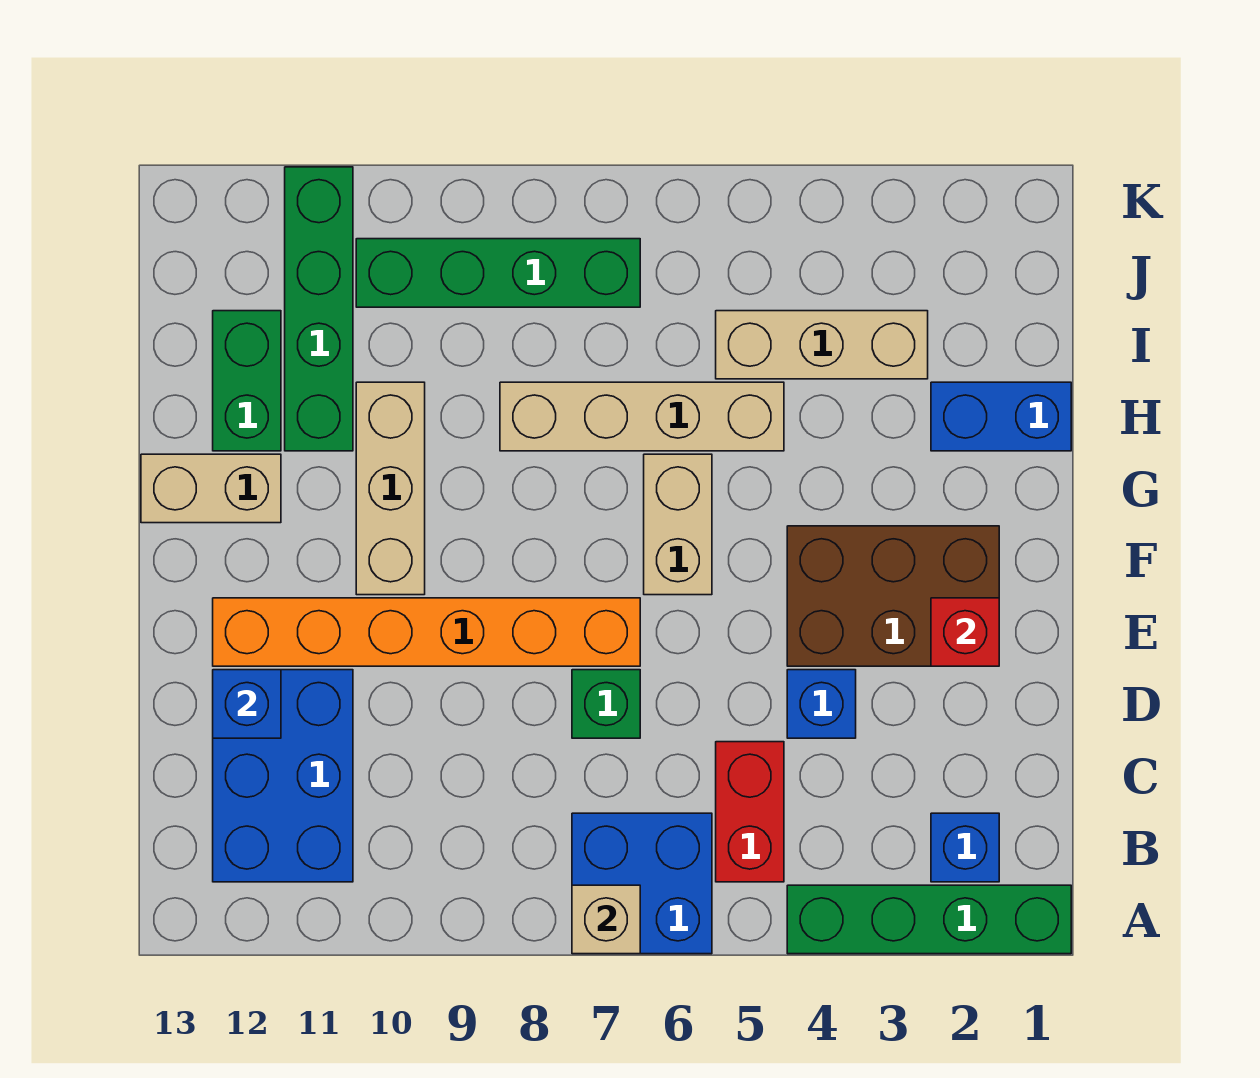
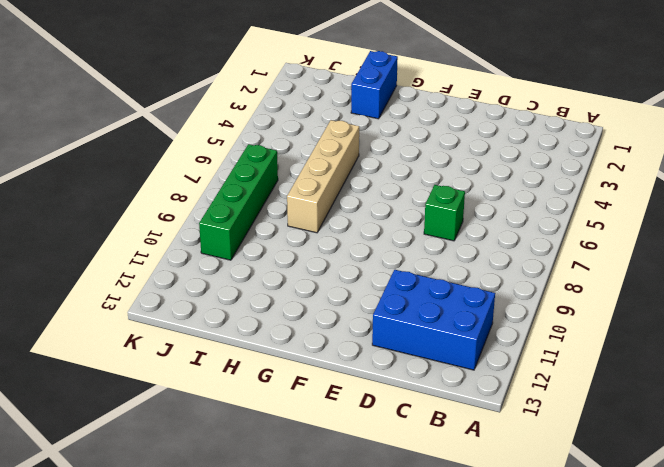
none -> green brick A1:A4 level 1
none -> blue brick A6:B7 level 1
none -> blue brick B2 level 1

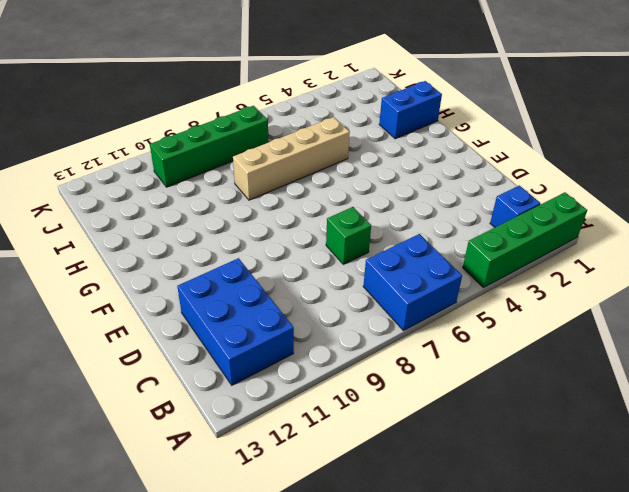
none -> red brick B5:C5 level 1
none -> blue brick D4 level 1
none -> brown brick E2:F4 level 1

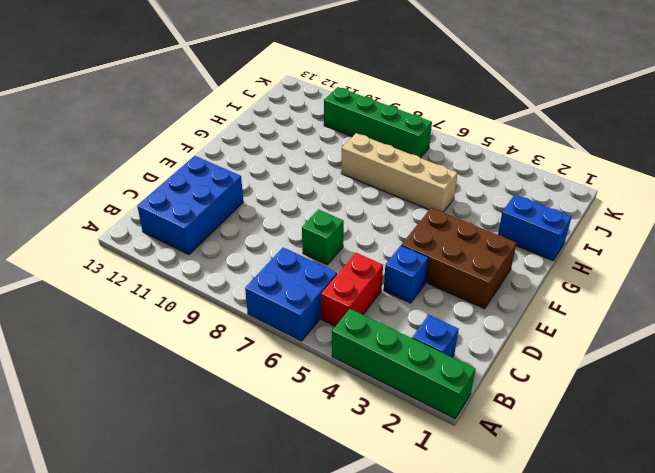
none -> orange brick E7:E12 level 1
none -> tan brick F6:G6 level 1
none -> tan brick F10:H10 level 1

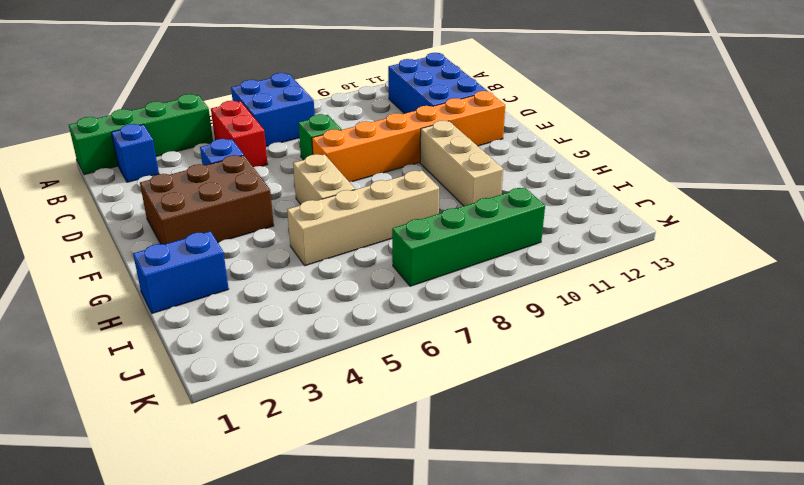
none -> tan brick G12:G13 level 1
none -> green brick H11:K11 level 1
none -> green brick H12:I12 level 1

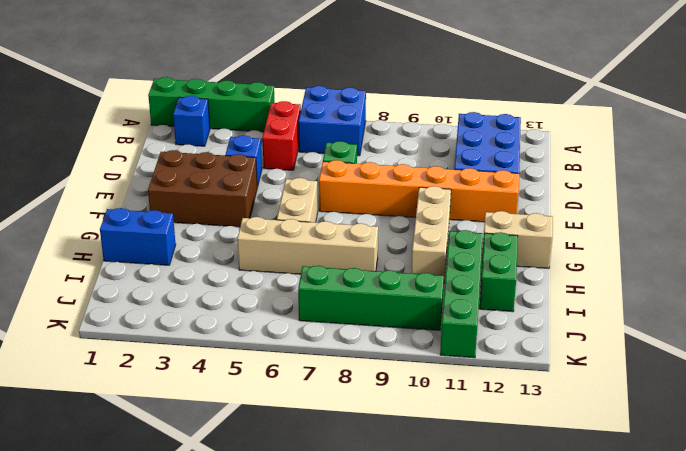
none -> tan brick I3:I5 level 1
none -> tan brick A7 level 2
none -> blue brick D12 level 2

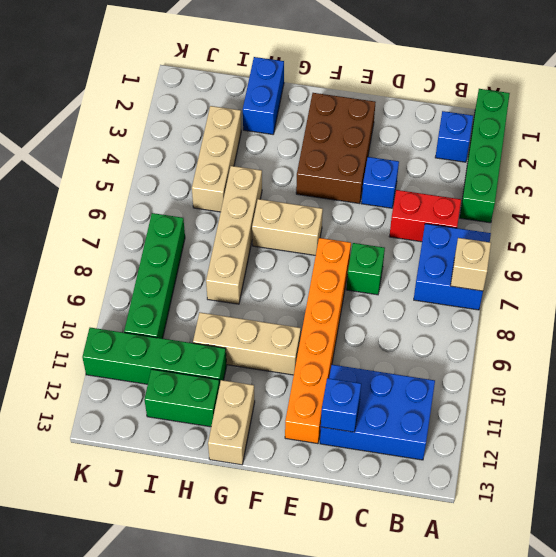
none -> red brick E2 level 2

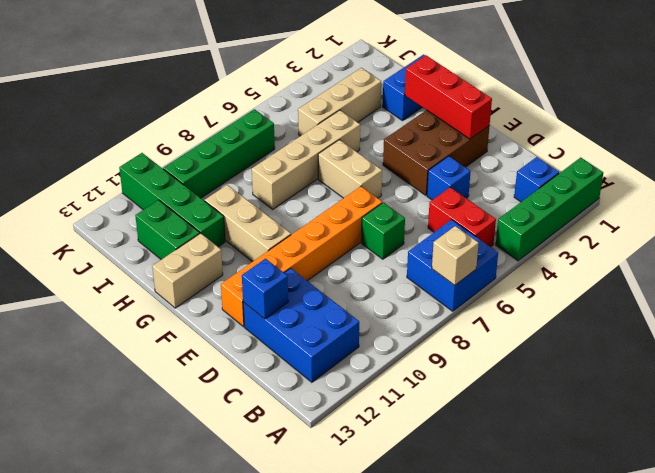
red brick E2:G2 level 2 -> red brick E2 level 2

